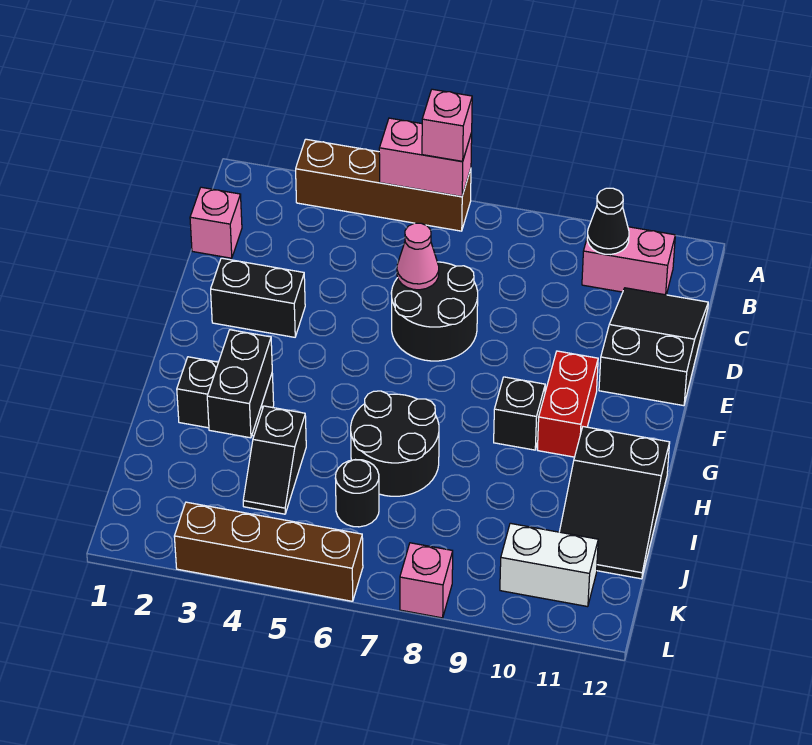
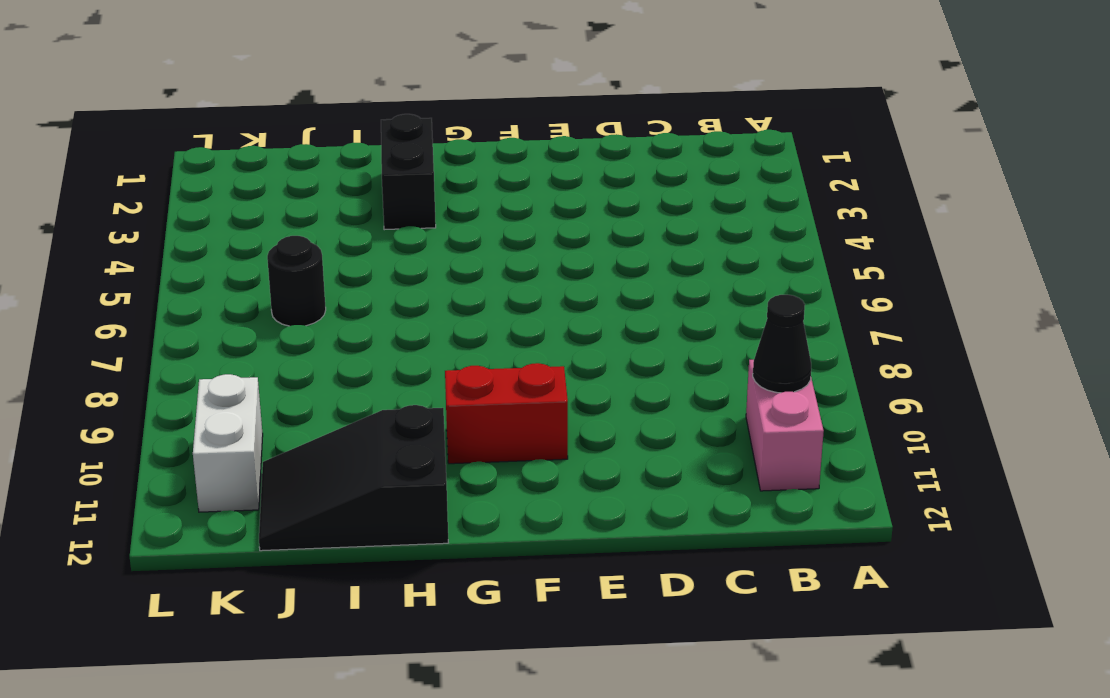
none -> brown brick A3:A6 level 1
none -> pink brick C1 level 1
none -> black slope C11:E12 level 1 top E

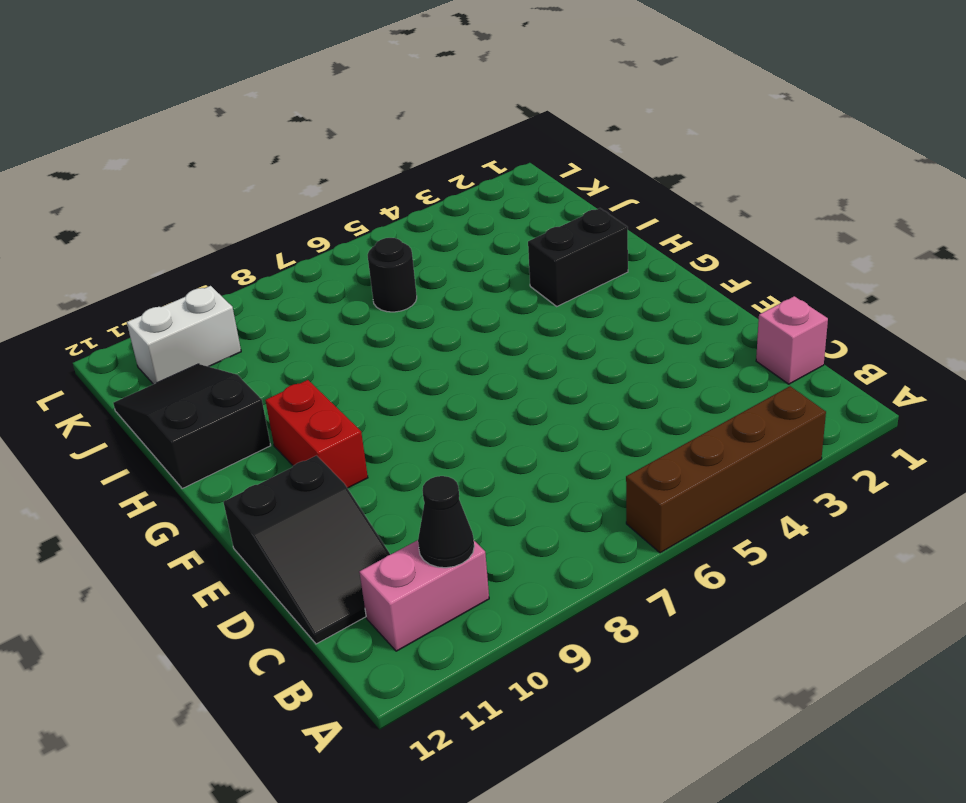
none -> black round brick D6:E7 level 1
none -> black brick E2:E3 level 1
none -> black brick G9 level 1

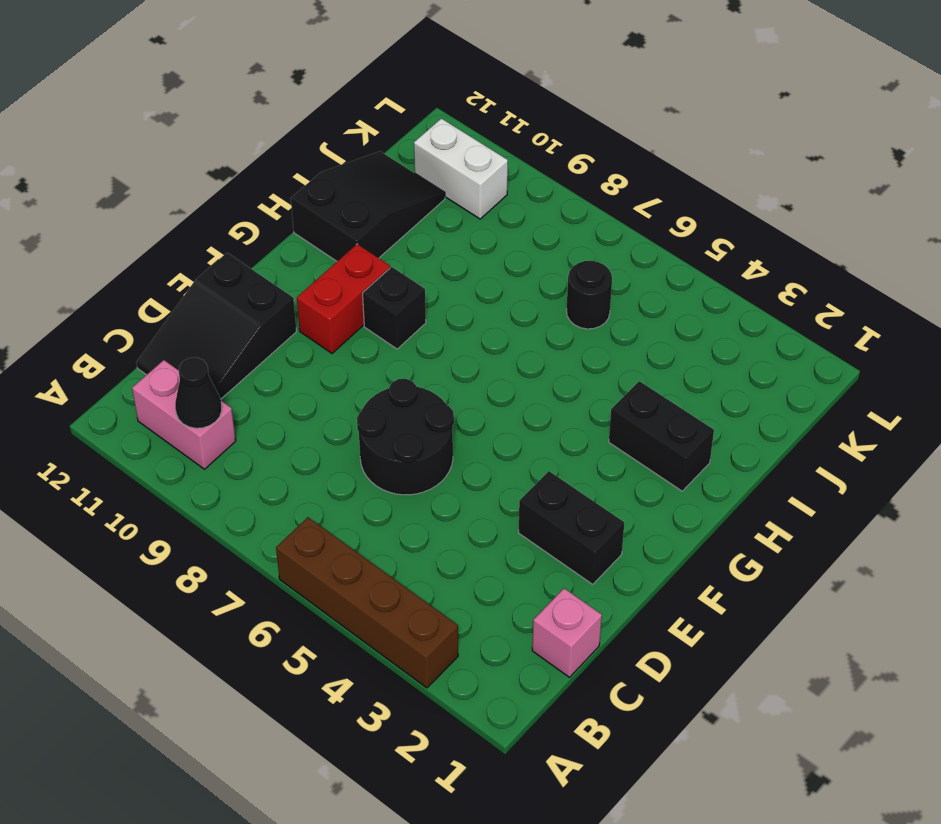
none -> black round brick H6:I7 level 1
none -> black slope I4:J4 level 1 top I
none -> brown brick L3:L6 level 1

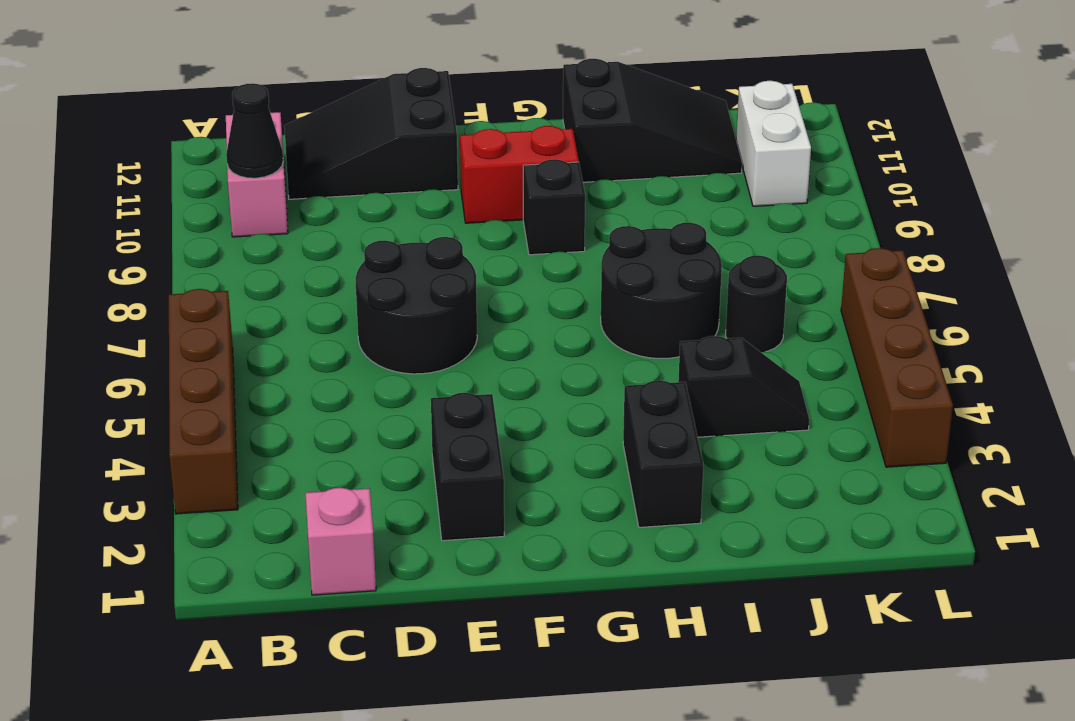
none -> pink brick L8 level 1
none -> pink brick A5:A6 level 2
none -> pink cone D6 level 2

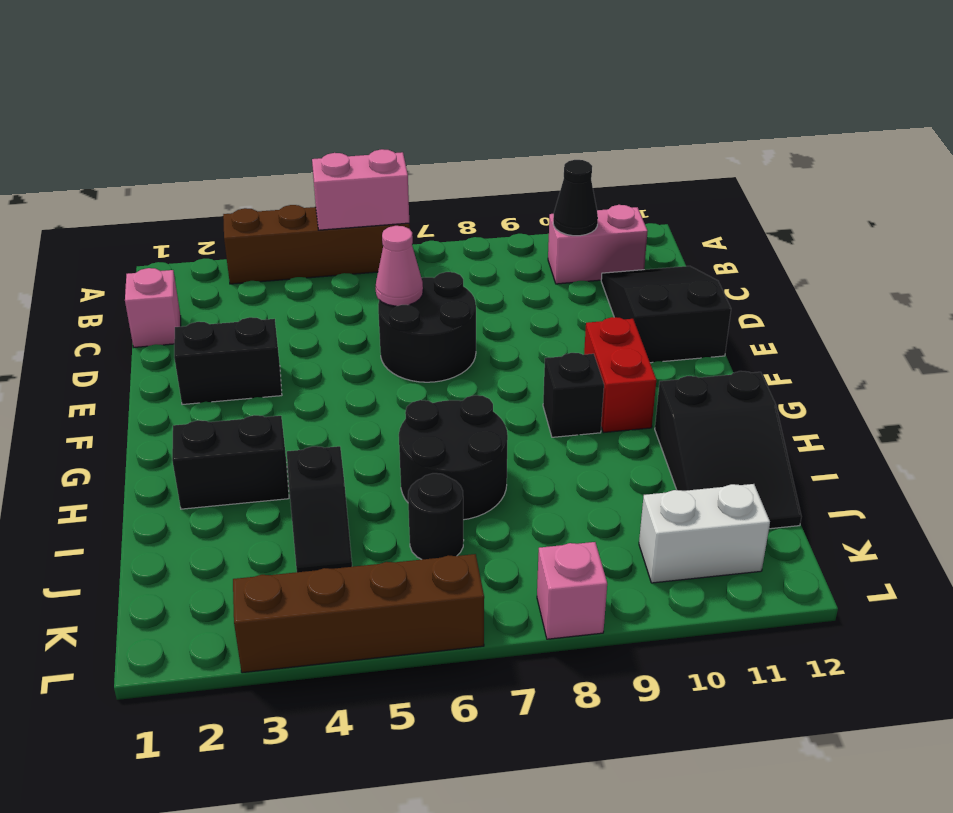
none -> black brick H3:I3 level 2
none -> pink brick A6 level 3

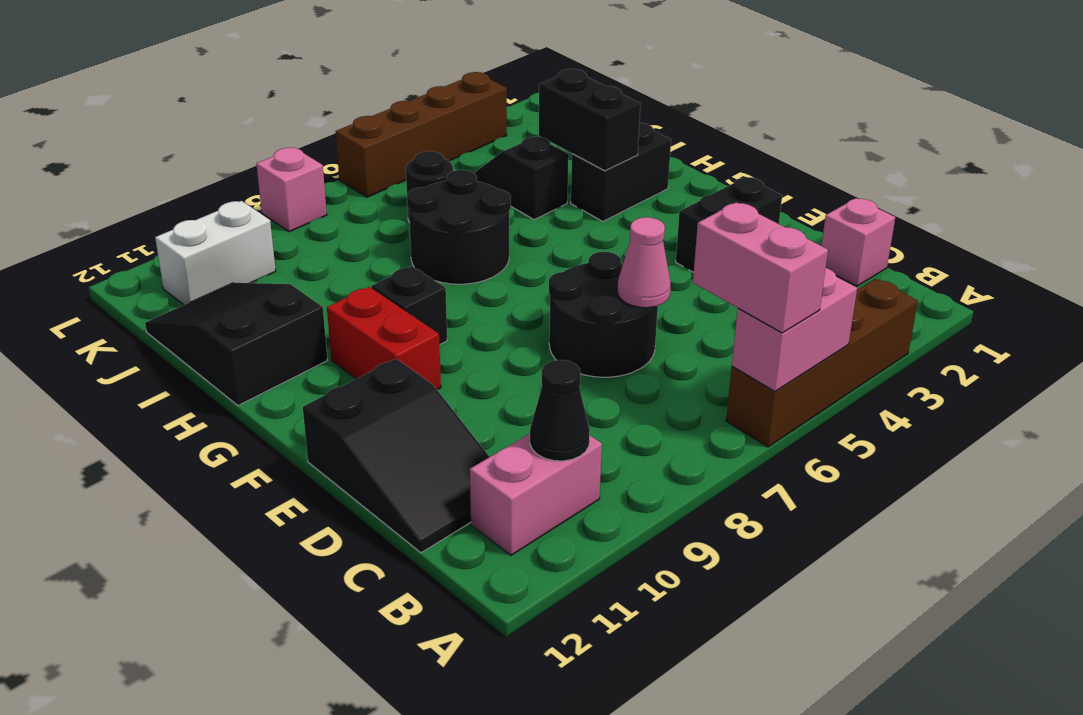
pink brick A6:B6 level 3 -> pink brick A6 level 3

